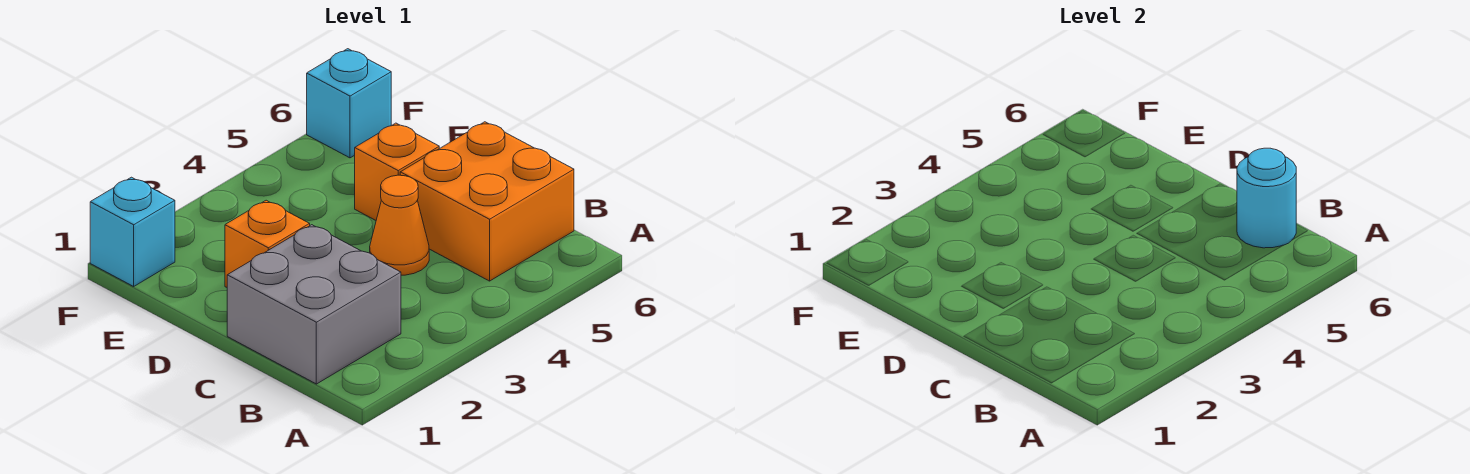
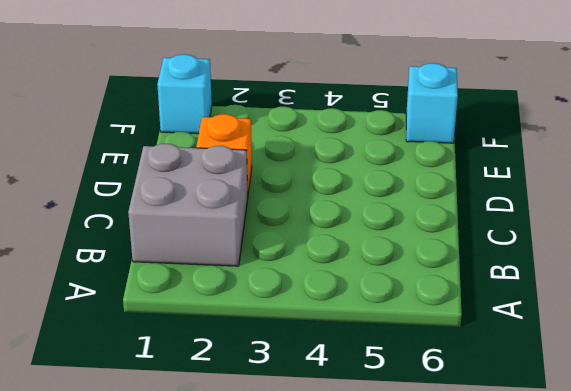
none -> orange brick B5:C6 level 1
none -> orange cone C4 level 1

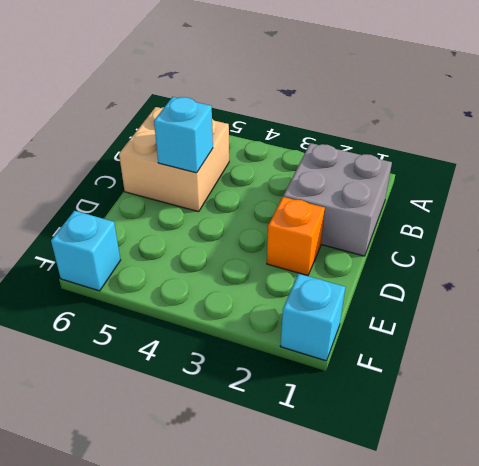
tan brick B5:C6 level 1 -> orange brick B5:C6 level 1
cyan brick C5 level 2 -> none
none -> orange cone C4 level 1
none -> orange brick D5 level 1

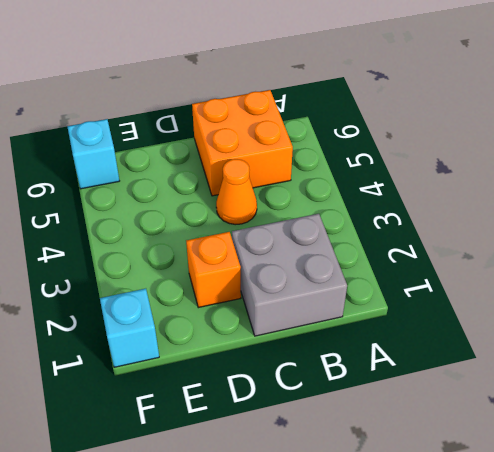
none -> orange brick D5 level 1
none -> cyan round brick B6 level 2

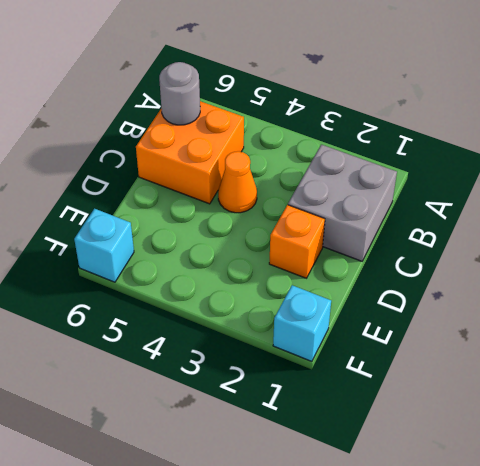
grey round brick B6 level 2 -> cyan round brick B6 level 2
none -> orange brick D5 level 1

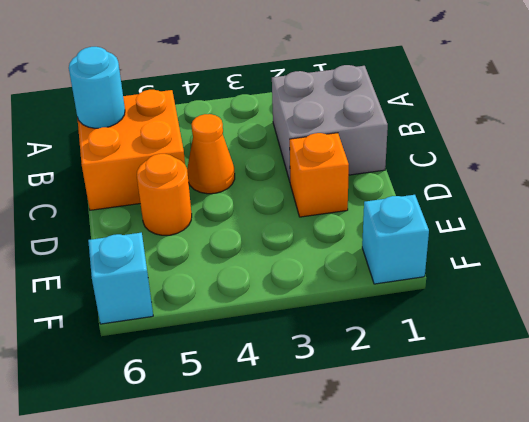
orange round brick D5 level 1 -> orange brick D5 level 1

